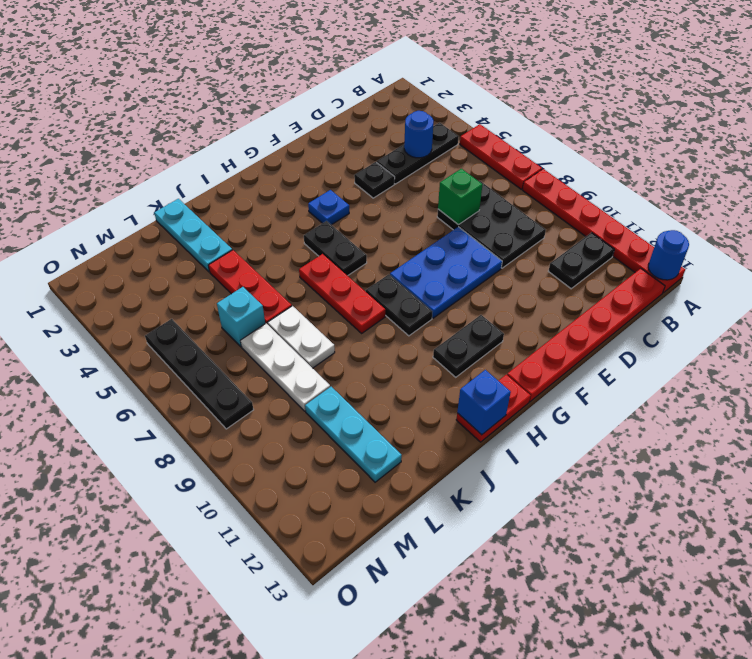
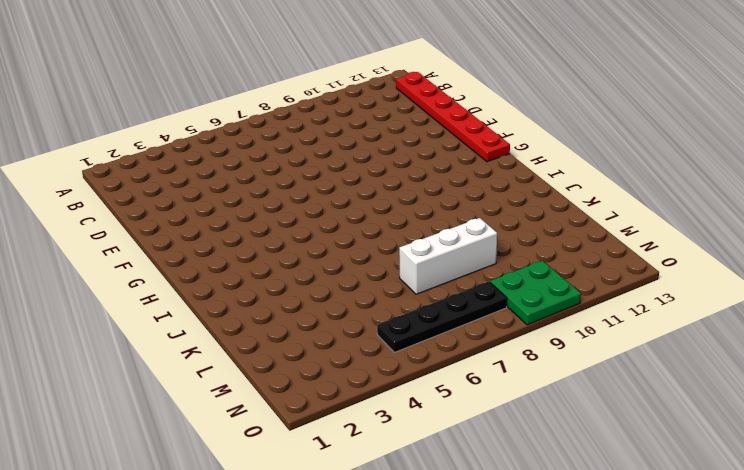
white brick L7:L9 level 1 -> white plate L7:L9 level 1
green plate N9:O10 level 1 -> none
none -> red plate A5:A7 level 1
none -> red plate A8:A13 level 1
none -> black plate B4:D4 level 1

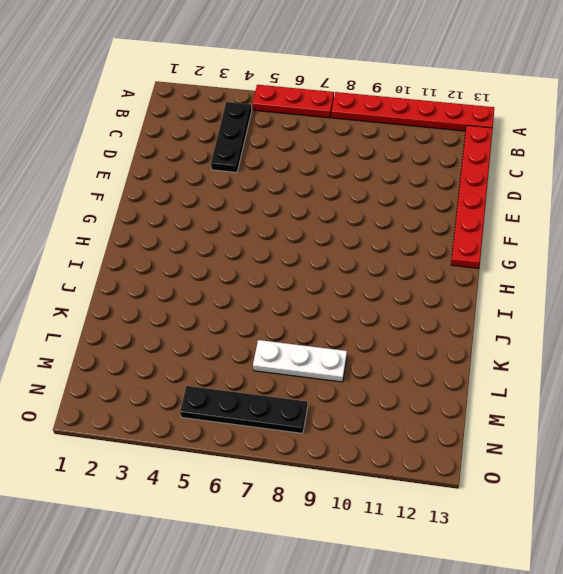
none -> black plate B11:C11 level 1
none -> black plate C7:D9 level 1
none -> black plate E4 level 1

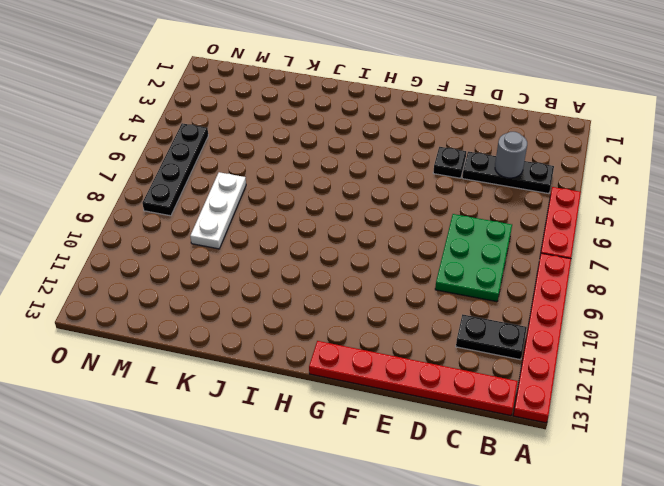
grey round brick C4 level 2 -> blue round brick C4 level 2
green plate C7:D9 level 1 -> black plate C7:D9 level 1
none -> blue plate E8:G9 level 1
none -> blue plate G4 level 1
none -> black plate G11:H11 level 1

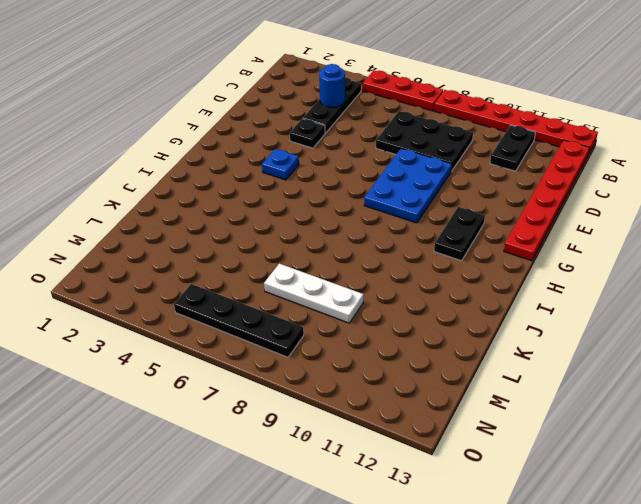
none -> black plate H5:H6 level 1
none -> black plate H8:H9 level 1
none -> red plate H13:I13 level 1

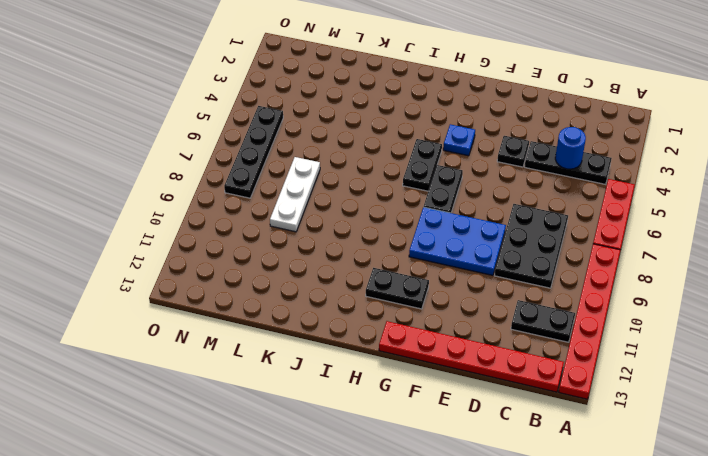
black plate G6:G7 level 1 -> black plate H8:H9 level 1
none -> red plate H13:I13 level 1
none -> red plate I6:I8 level 1
none -> cyan plate K1:K3 level 1

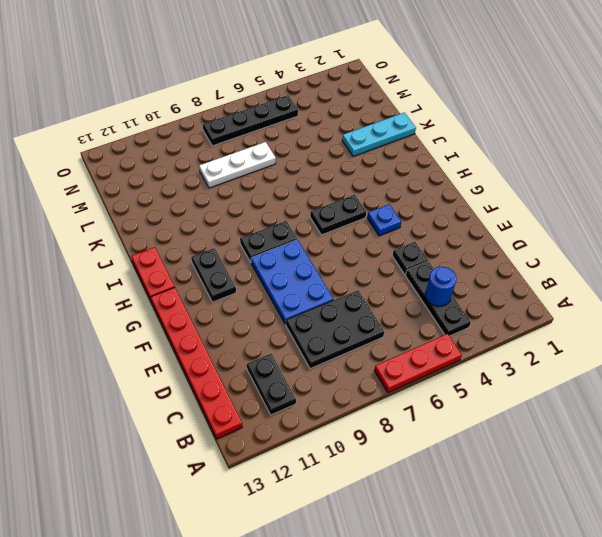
none -> red plate A8:A13 level 1
none -> red plate I6:I8 level 1
none -> red plate K4:K6 level 1

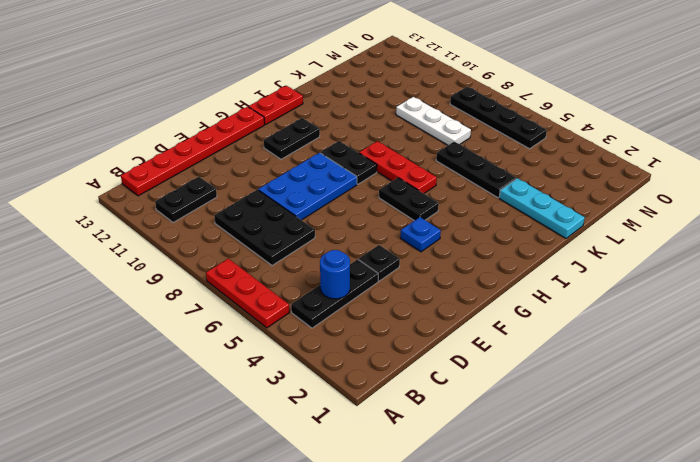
black plate K4:K6 level 1 -> red plate K4:K6 level 1
none -> red plate A8:A13 level 1
none -> white plate K7:K8 level 1
none -> cyan brick L6 level 1

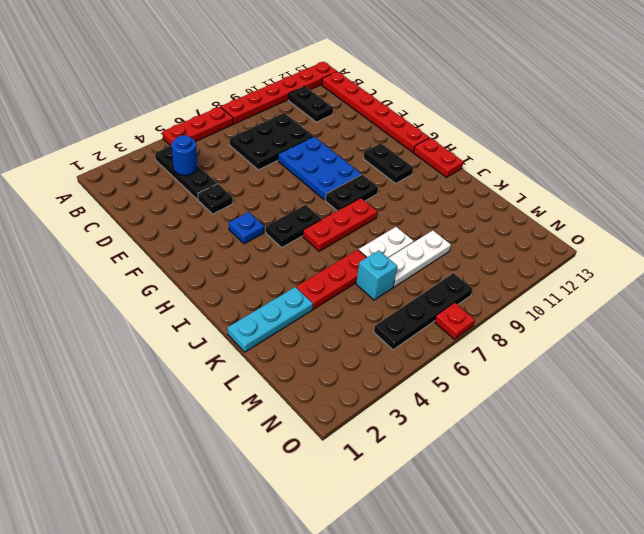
red plate O7 level 1 -> none
none -> cyan plate L10:L12 level 1
none -> blue round brick A13 level 2
none -> green brick D7 level 2

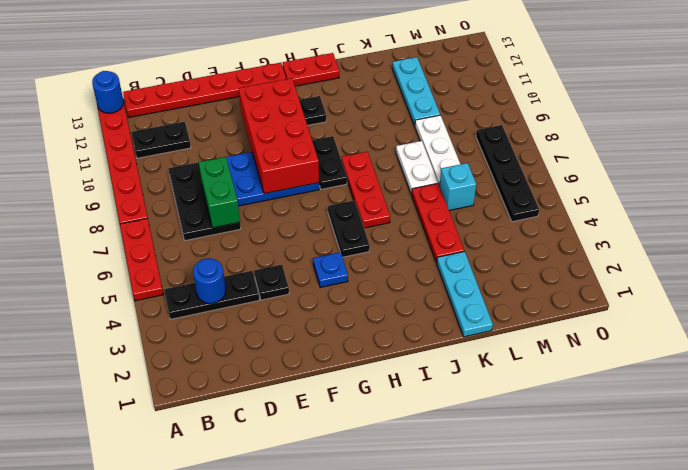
green brick D7:D8 level 2 -> green brick D7 level 2
red brick F8:G11 level 2 -> none
none -> blue brick I13 level 2

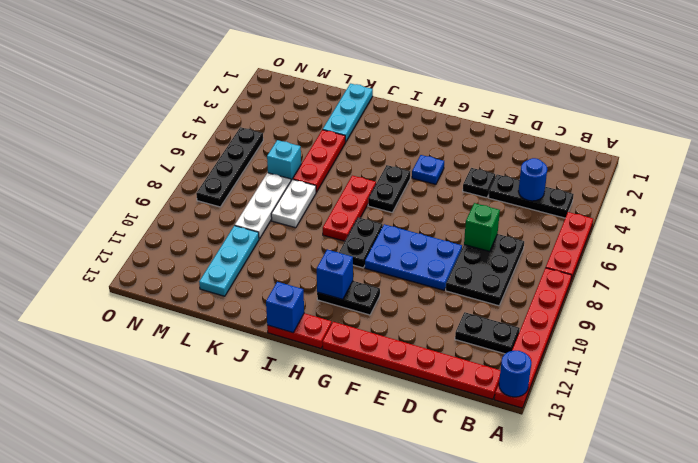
blue brick H11 level 2 -> none

